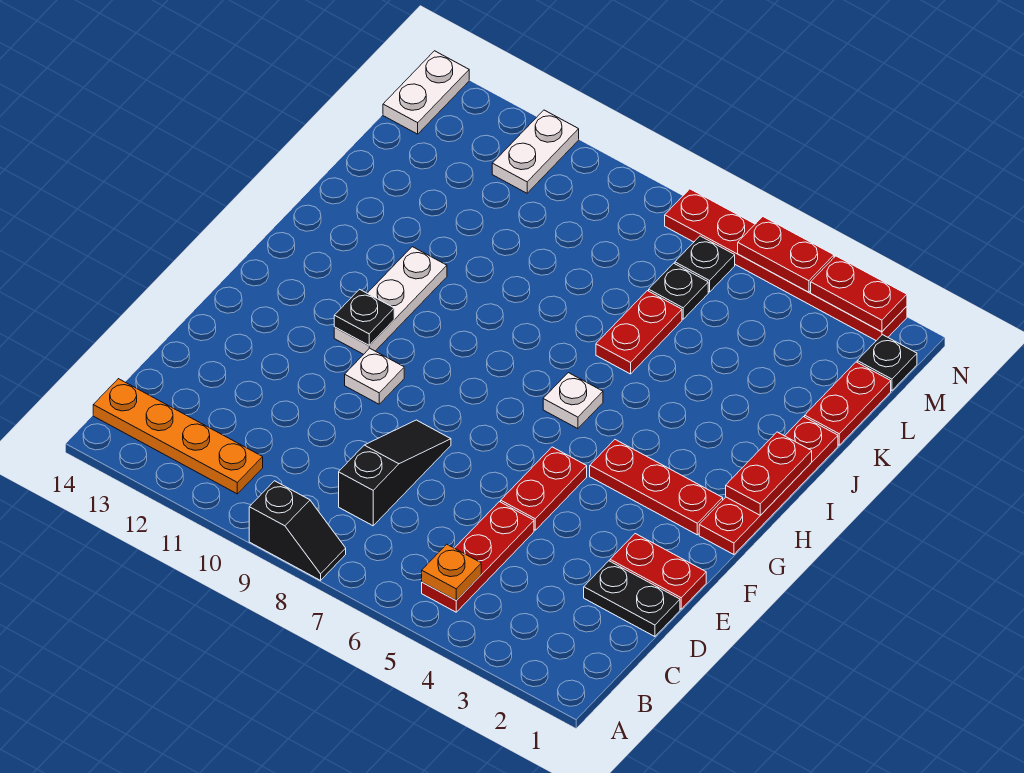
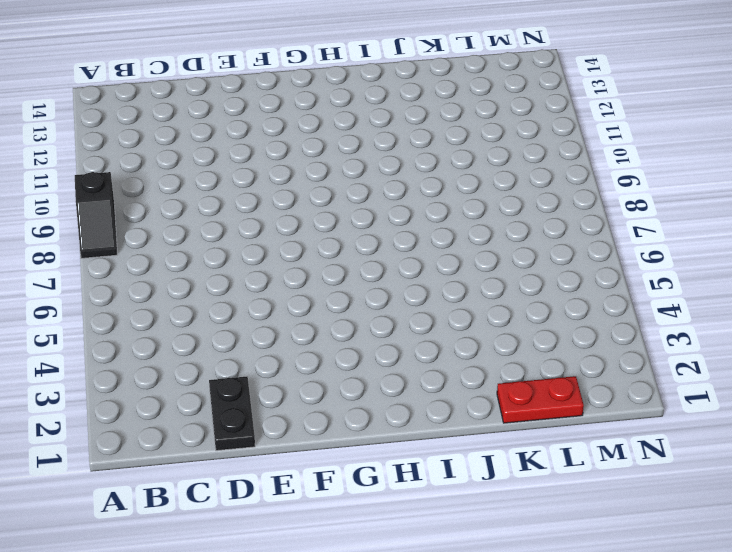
none -> red plate B5:D5 level 1
none -> orange plate B11:B14 level 1
none -> black slope C8:E8 level 1 top C

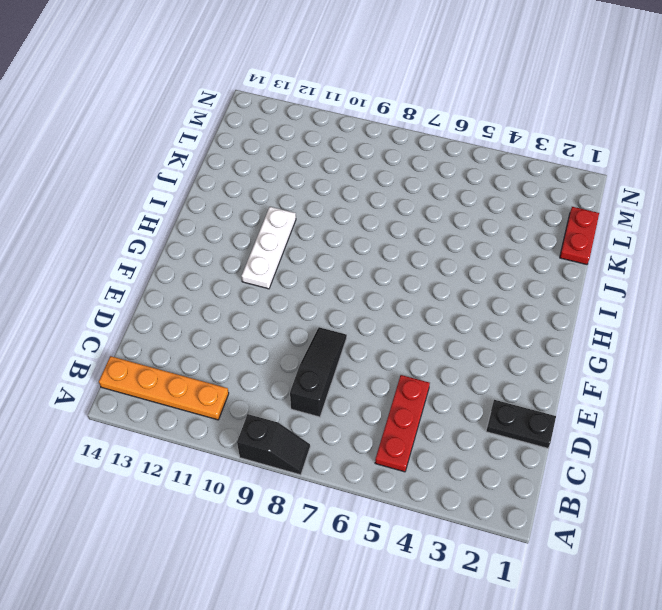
none -> red plate E1:E2 level 1
none -> red plate E5:F5 level 1
none -> white plate F10 level 1

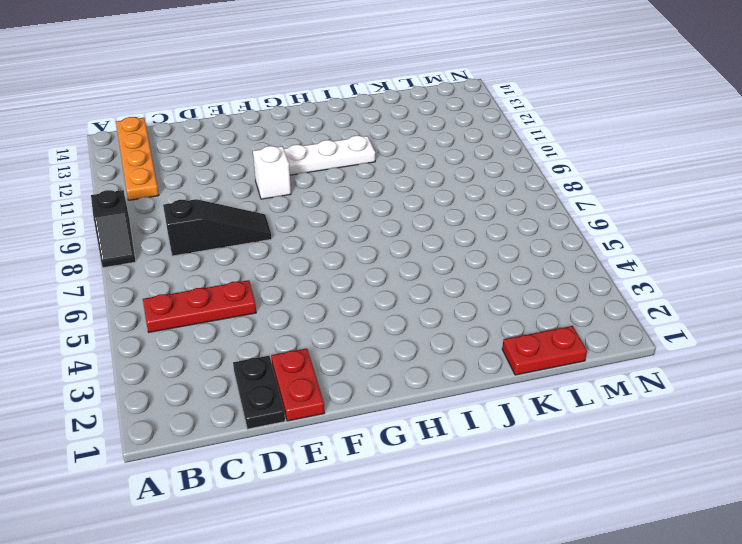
white brick F10 level 1 -> white plate F10 level 1
none -> red plate E5:F5 level 1
none -> red plate G1:J1 level 1
none -> red plate G2:G4 level 1

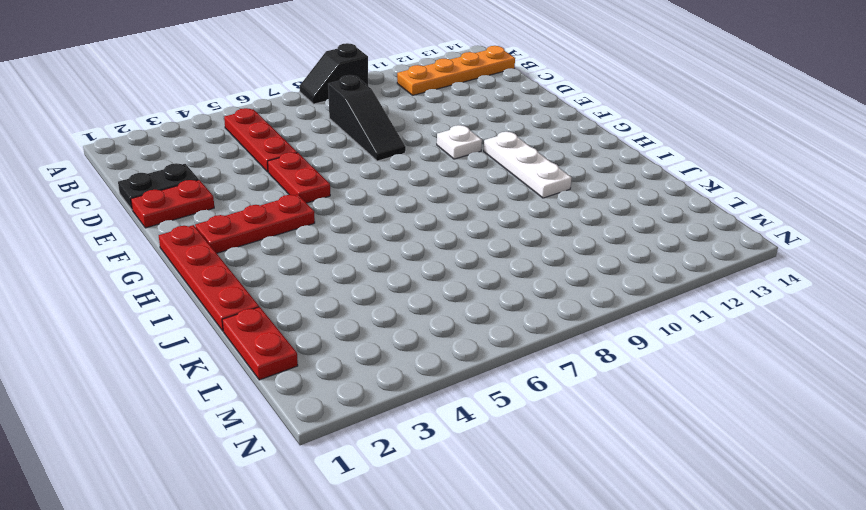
none -> white plate H6 level 1
none -> red plate J6:K6 level 1
none -> black plate L6 level 1

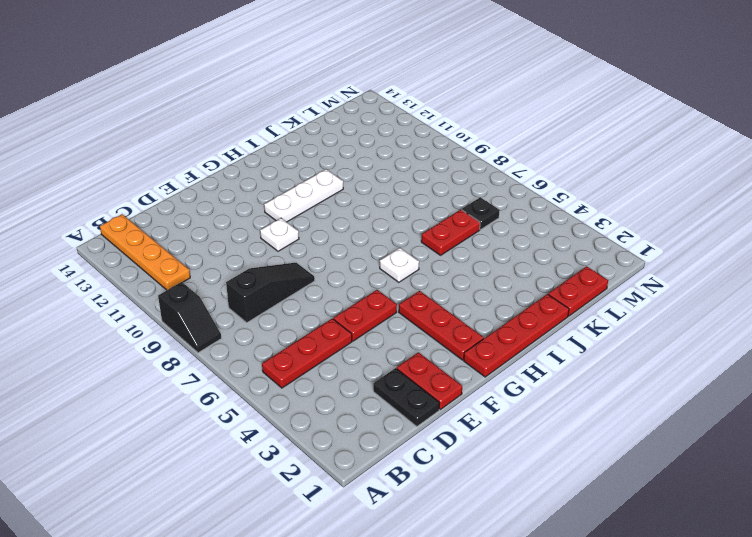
none -> black plate M1 level 1
none -> black plate M6 level 1
none -> white plate M11:N11 level 1

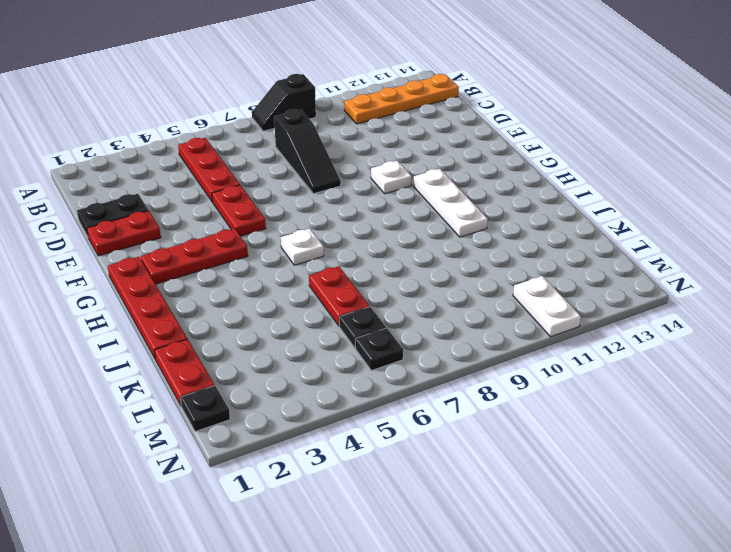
none -> white plate M14:N14 level 1
none -> red plate N2:N7 level 1
none -> orange plate B5 level 2

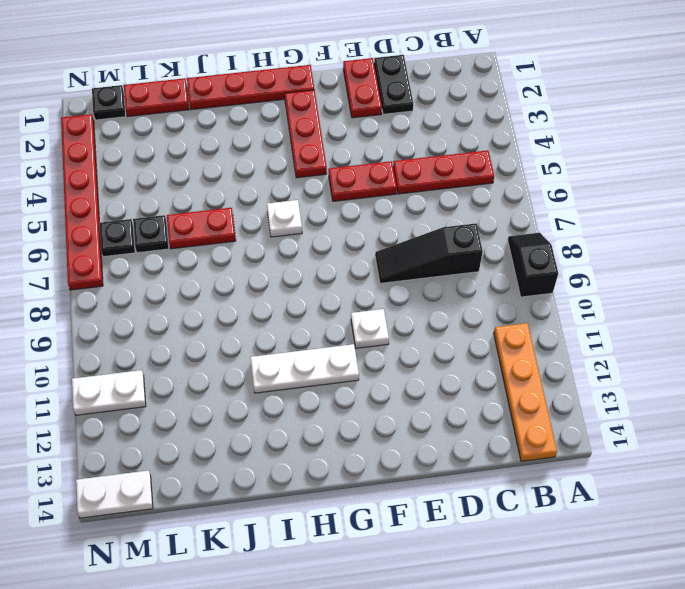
none -> orange plate B5 level 2
none -> black plate G11 level 2
none -> red plate H1:I1 level 2

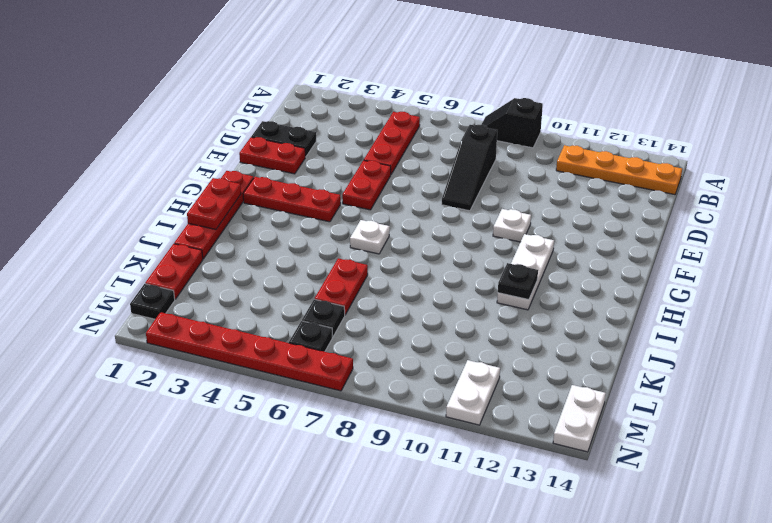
black plate I11 level 2 -> black plate G11 level 2
none -> orange plate B5 level 2
none -> red plate N2:N3 level 2
none -> red plate N4:N5 level 2

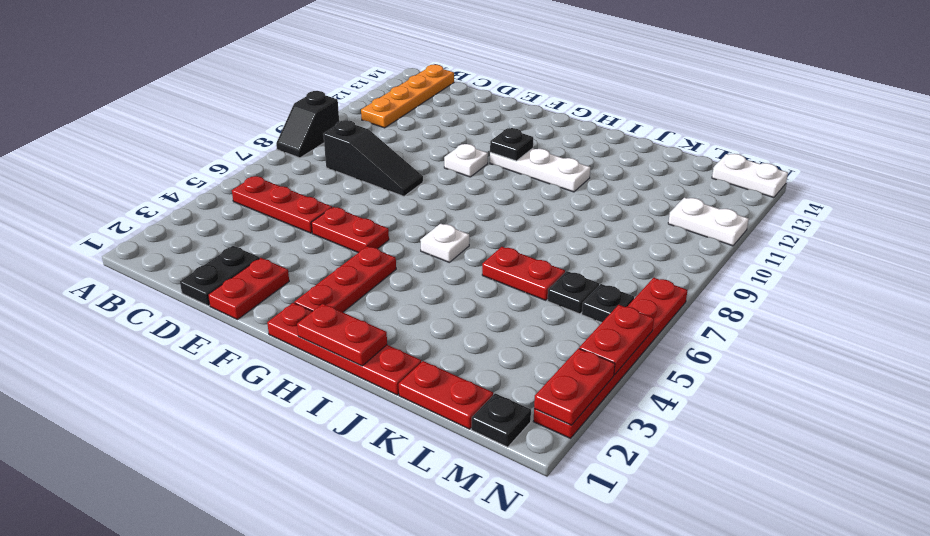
none -> orange plate B5 level 2

